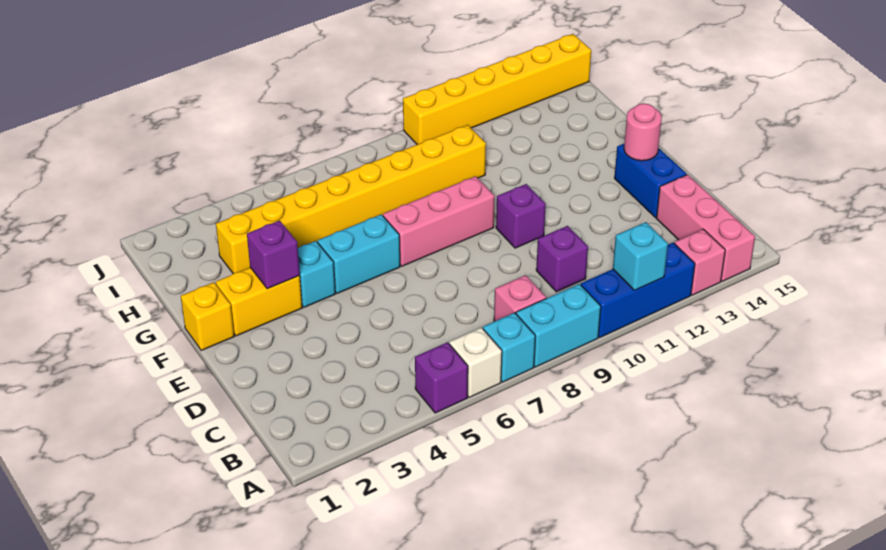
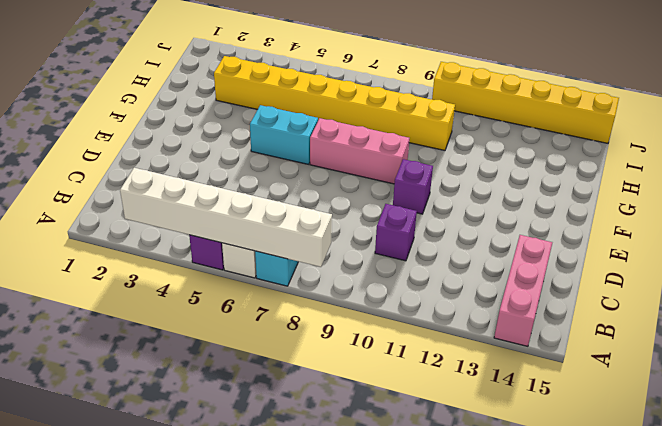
white brick A3:A8 level 2 -> none
none -> cyan brick A8:A9 level 1
none -> blue brick A10:A12 level 1
none -> pink brick A13 level 1

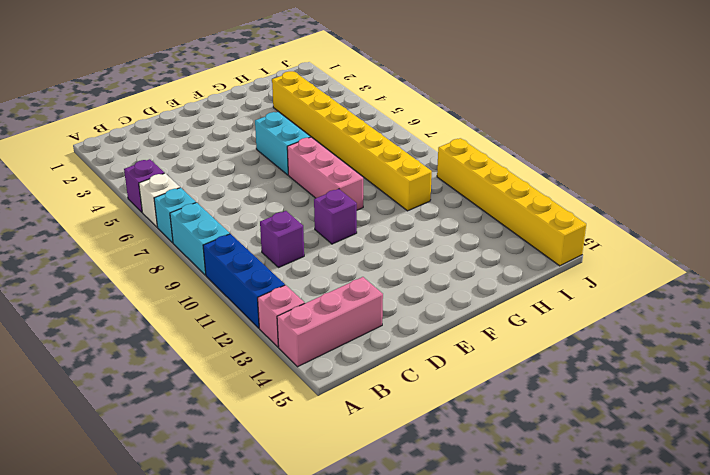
none -> pink brick B8 level 1
none -> blue brick D14:E14 level 1
none -> yellow brick F1 level 1

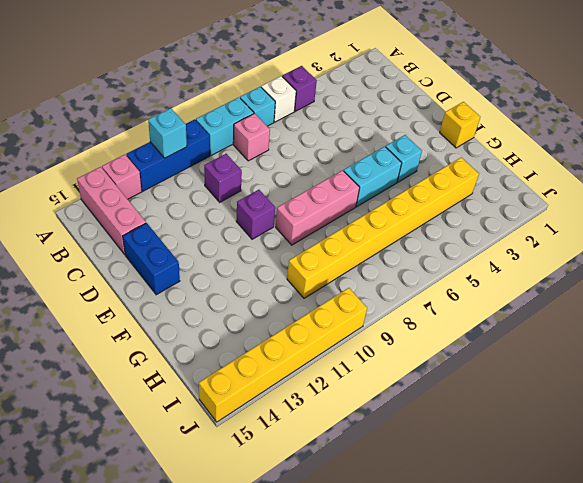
none -> yellow brick F2:F3 level 1
none -> pink round brick E14 level 2
none -> purple brick F3 level 2

